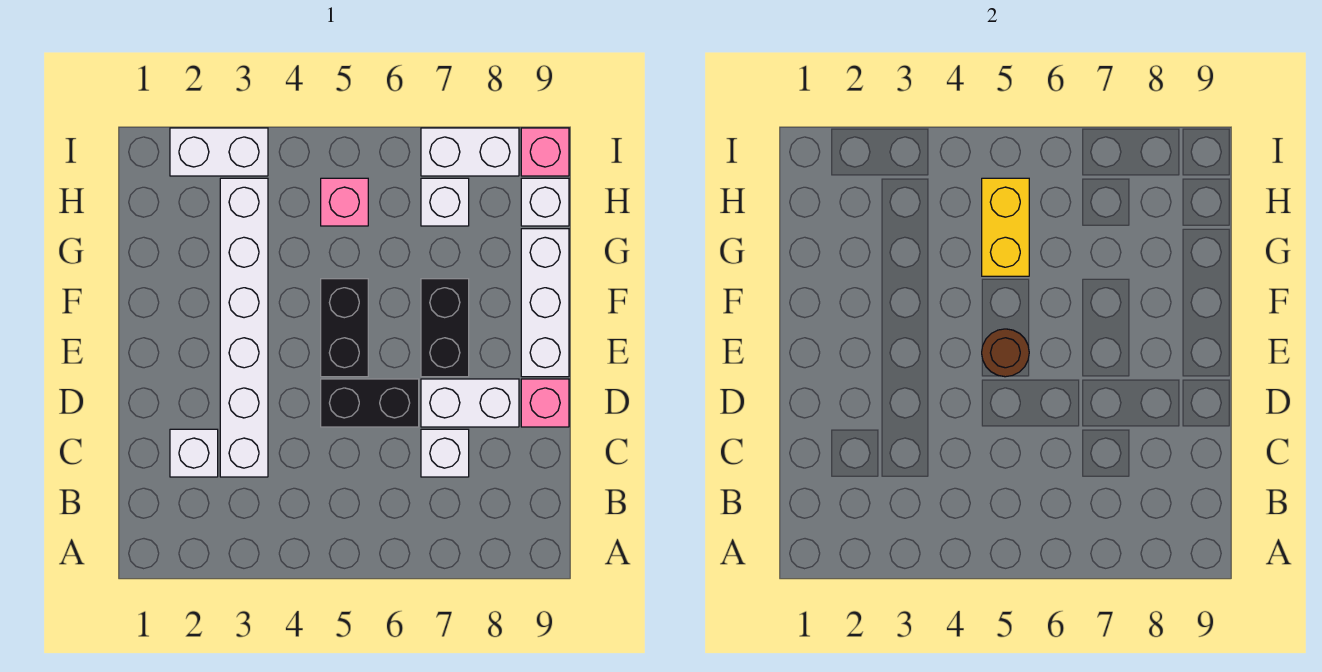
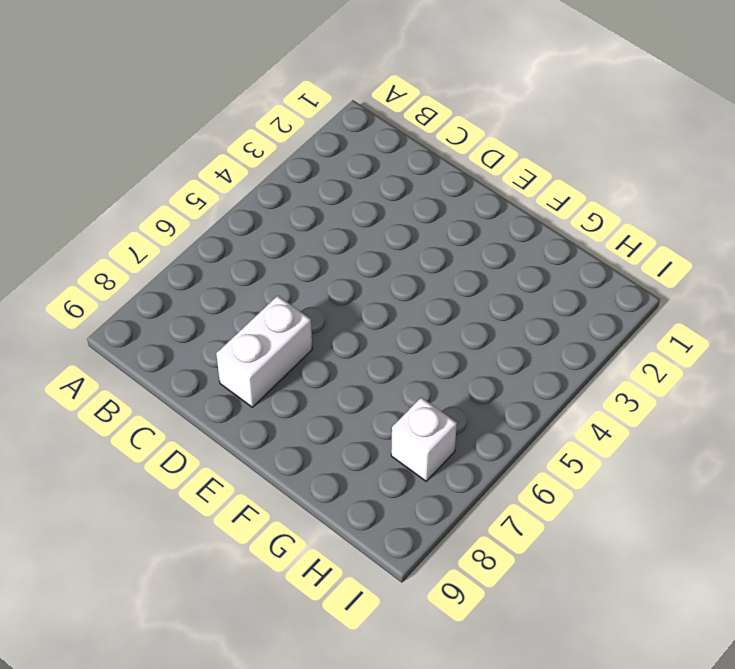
none -> white brick C2 level 1
none -> white brick C3:H3 level 1
none -> white brick C7 level 1

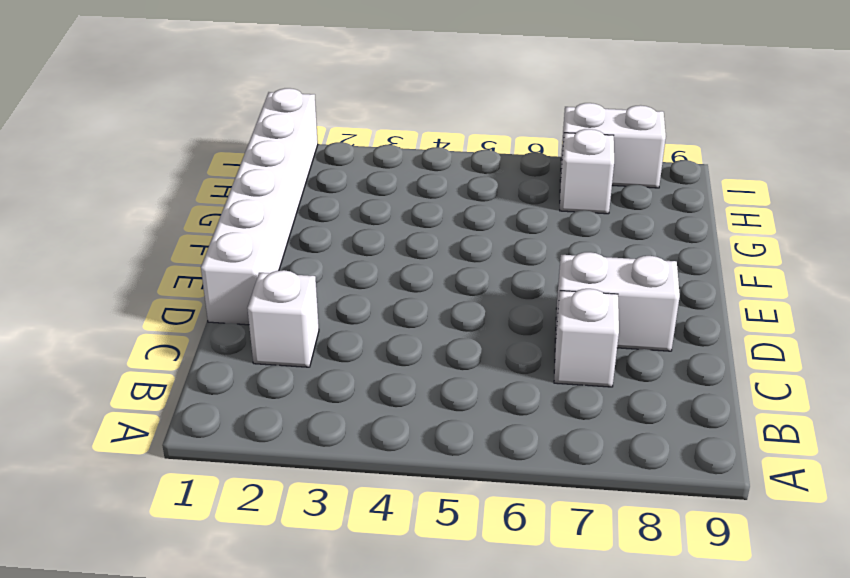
white brick D1:I1 level 1 -> white brick C3:H3 level 1
none -> black brick D5:D6 level 1
none -> pink brick D9 level 1
none -> black brick E5:F5 level 1

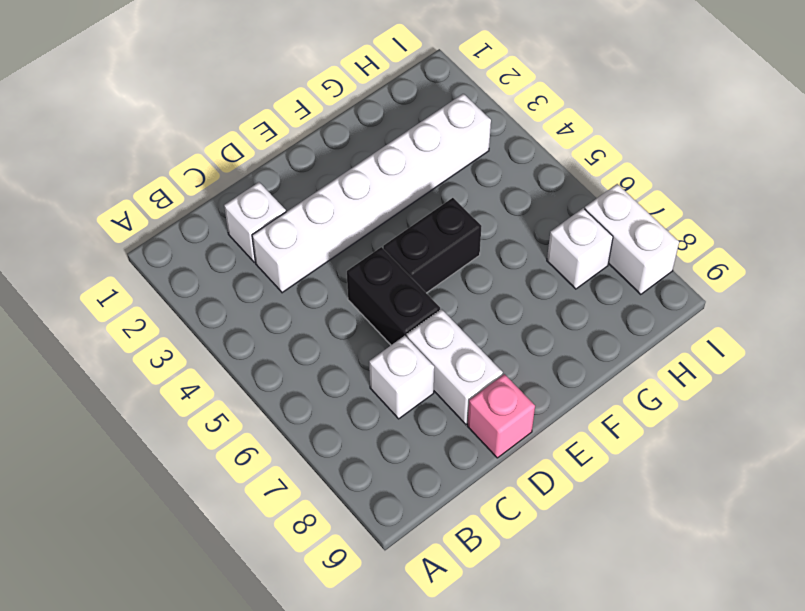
none -> black brick E7:F7 level 1
none -> white brick E9:G9 level 1
none -> pink brick H5 level 1

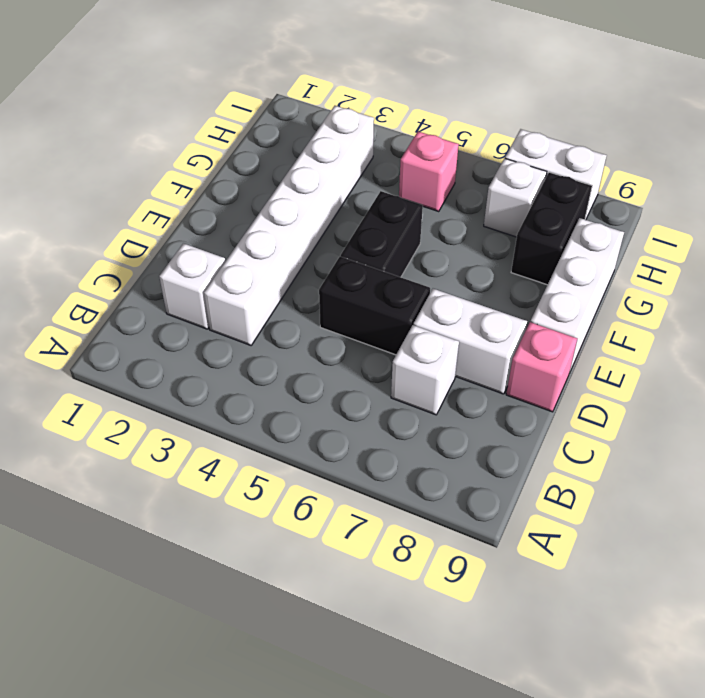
black brick G8:H8 level 1 -> black brick E7:F7 level 1
none -> white brick H9 level 1
none -> white brick I2:I3 level 1
none -> pink brick I9 level 1

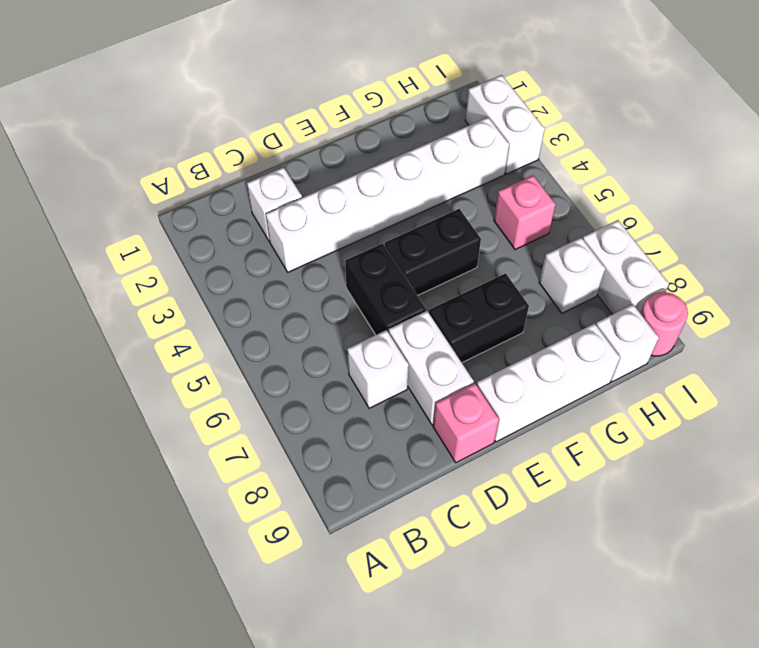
pink round brick I9 level 1 -> pink brick I9 level 1
none -> brown round brick E5 level 2
none -> yellow brick G5:H5 level 2

